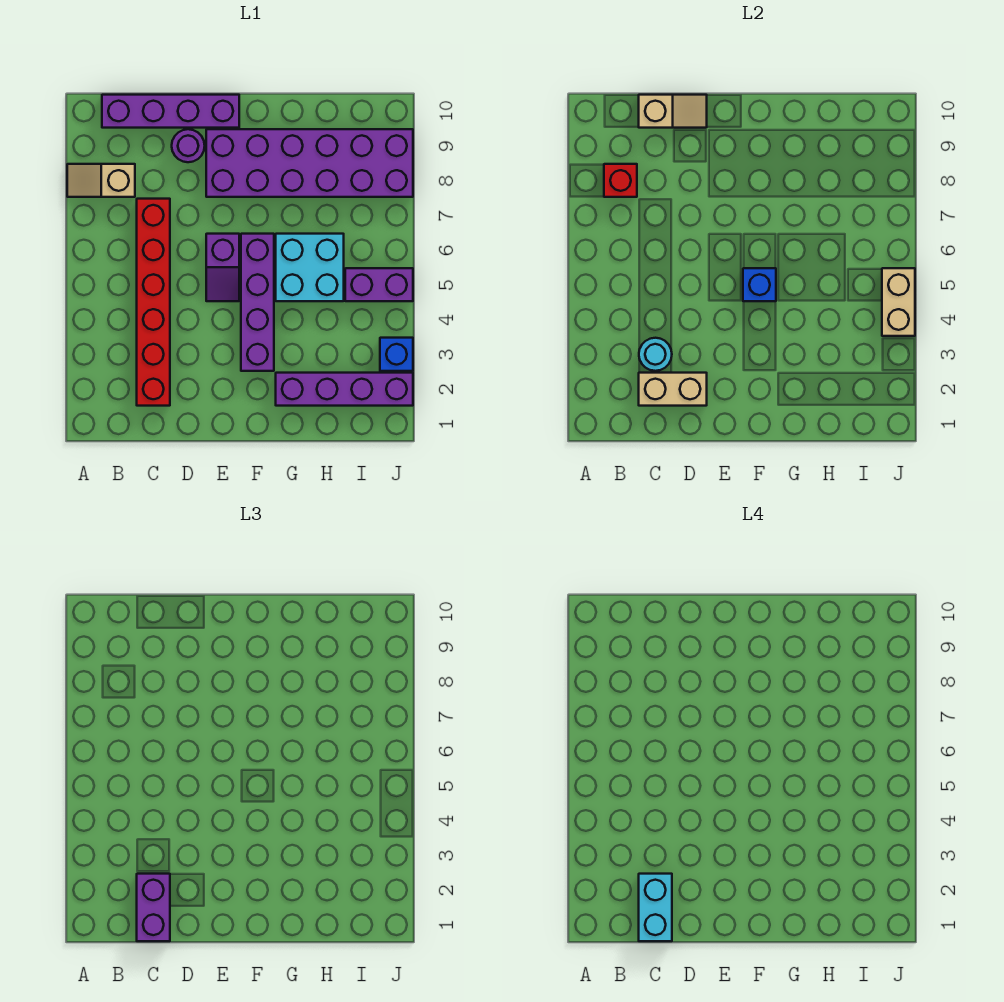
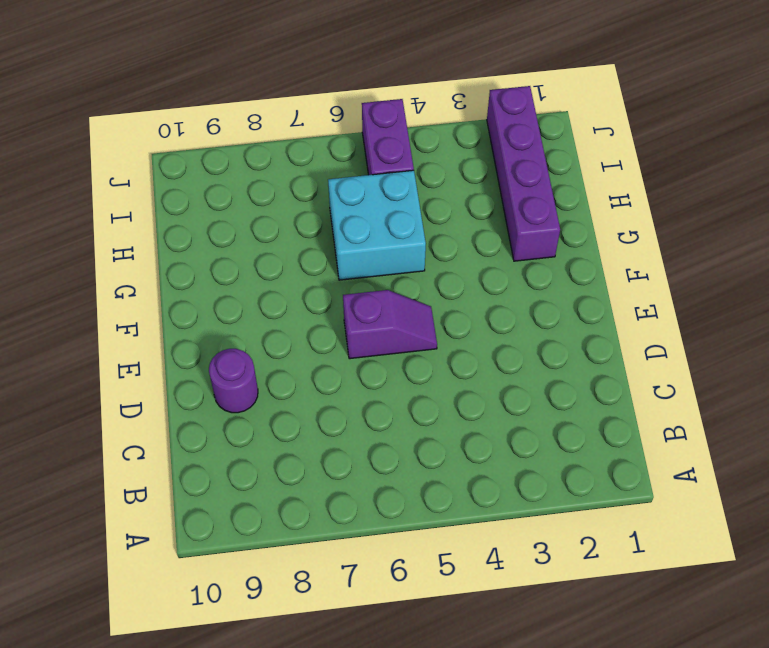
none -> tan slope A8:B8 level 1 top B
none -> purple brick B10:E10 level 1
none -> red brick C2:C7 level 1

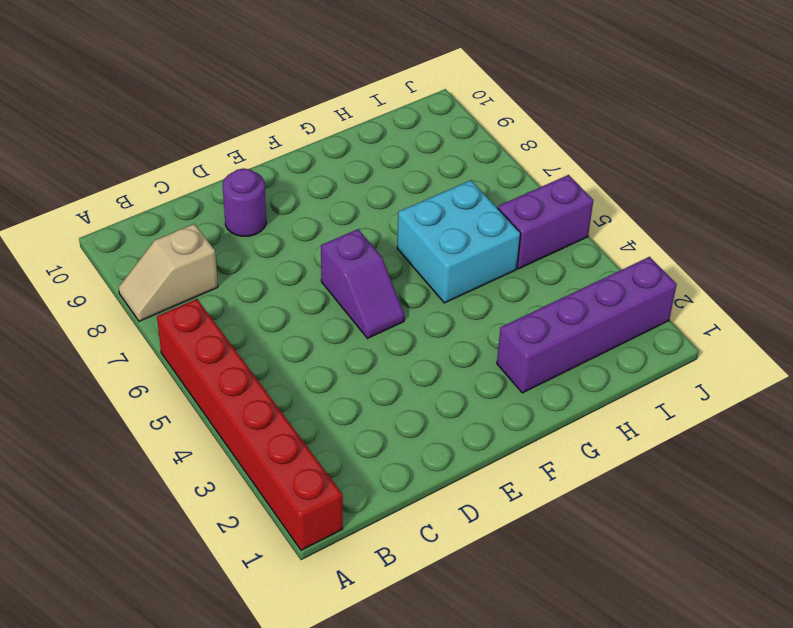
red brick A1:A6 level 1 -> red brick C2:C7 level 1
none -> purple brick B10:E10 level 1
none -> purple brick E8:J9 level 1
none -> purple brick F3:F6 level 1

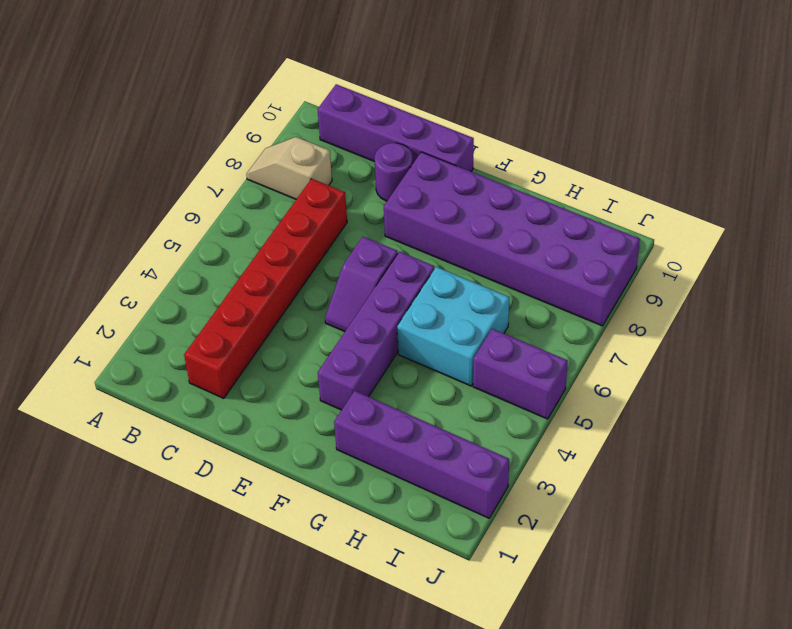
none -> blue brick J3 level 1
none -> red brick B8 level 2
none -> tan brick C2:D2 level 2

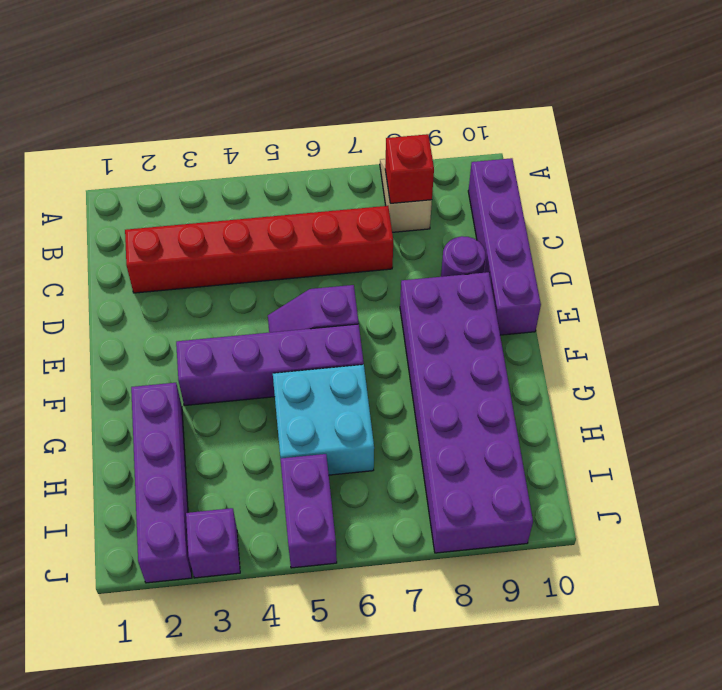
purple brick J3 level 1 -> blue brick J3 level 1
none -> tan brick C2:D2 level 2
none -> cyan round brick C3 level 2
none -> tan slope C10:D10 level 2 top C

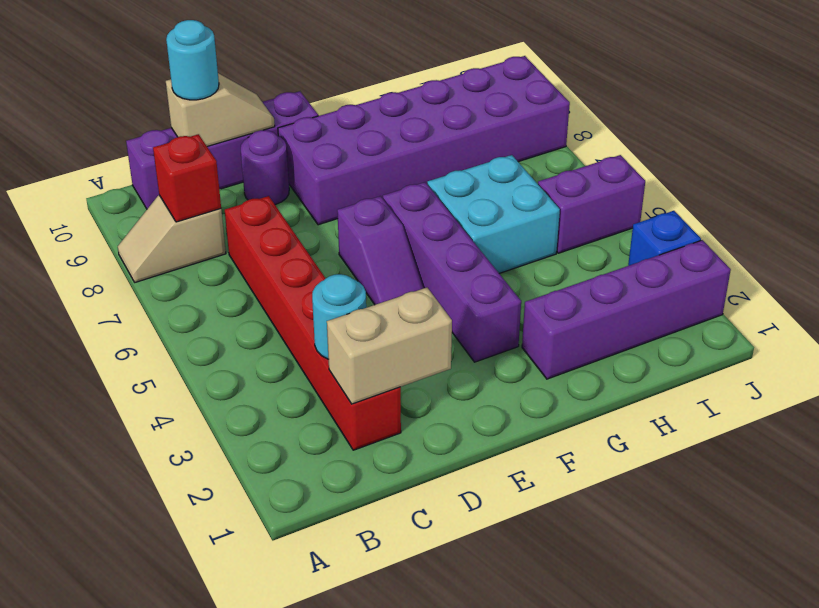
cyan round brick C10 level 3 -> none
none -> blue brick F5 level 2
none -> tan brick J4:J5 level 2
none -> purple brick C1:C2 level 3

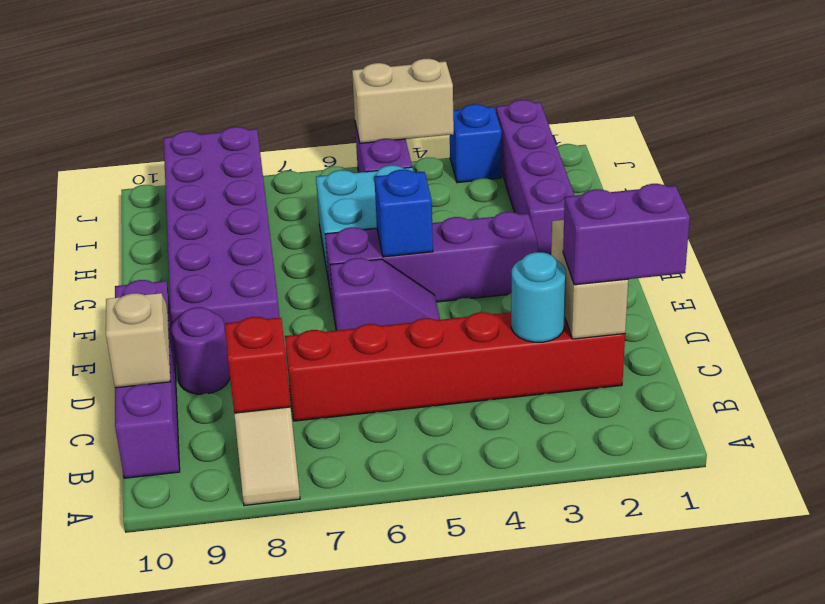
none -> cyan brick C1:C2 level 4

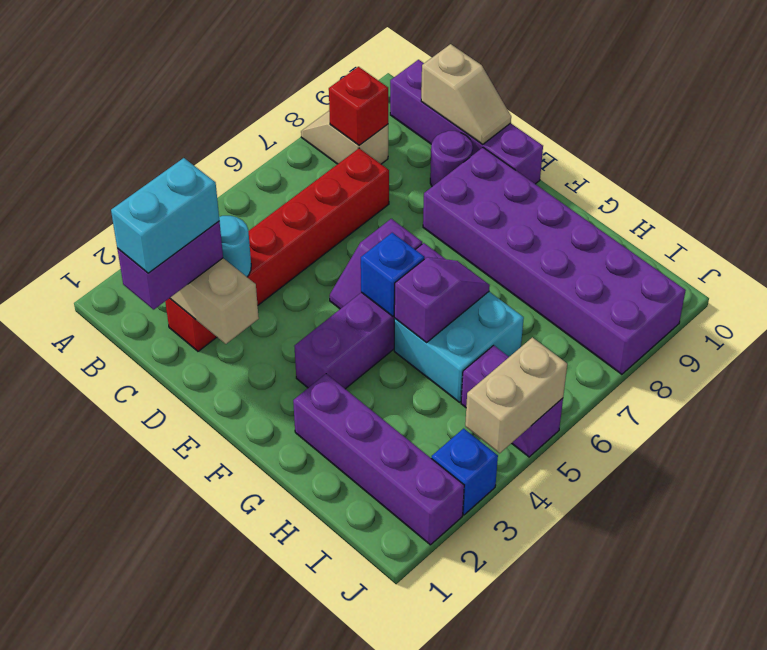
purple slope G5:G6 level 2 top 5 -> none

